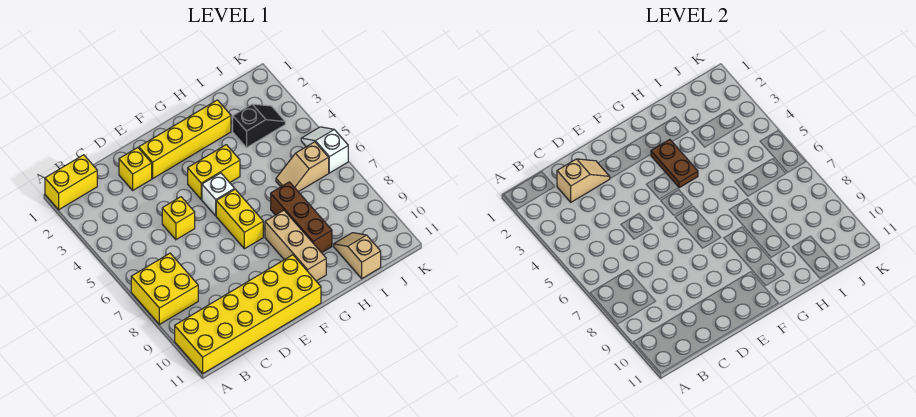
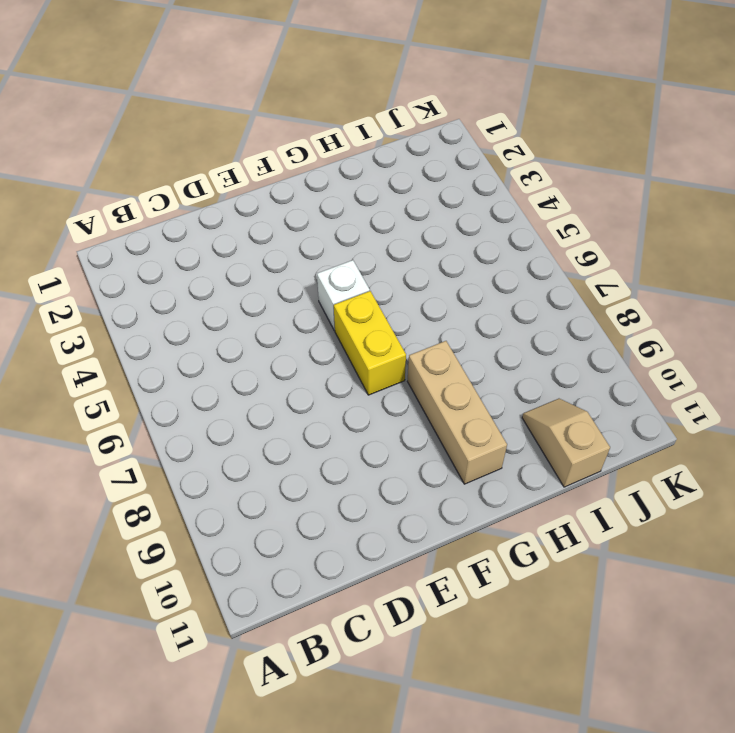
none -> yellow brick A1:B1 level 1
none -> yellow brick A7:B8 level 1
none -> yellow brick A10:F11 level 1

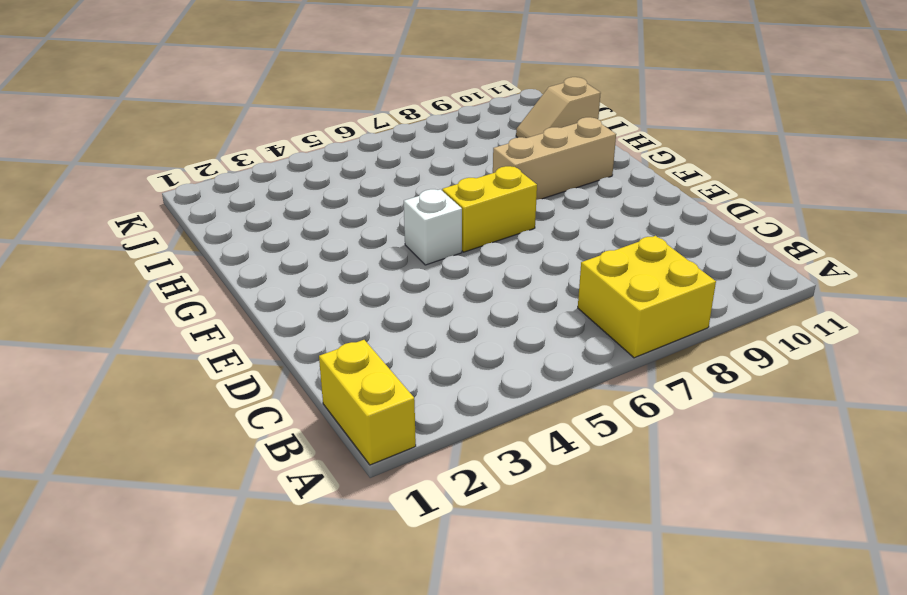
none -> yellow brick A10:F11 level 1
none -> yellow brick D2 level 1
none -> yellow brick D5 level 1

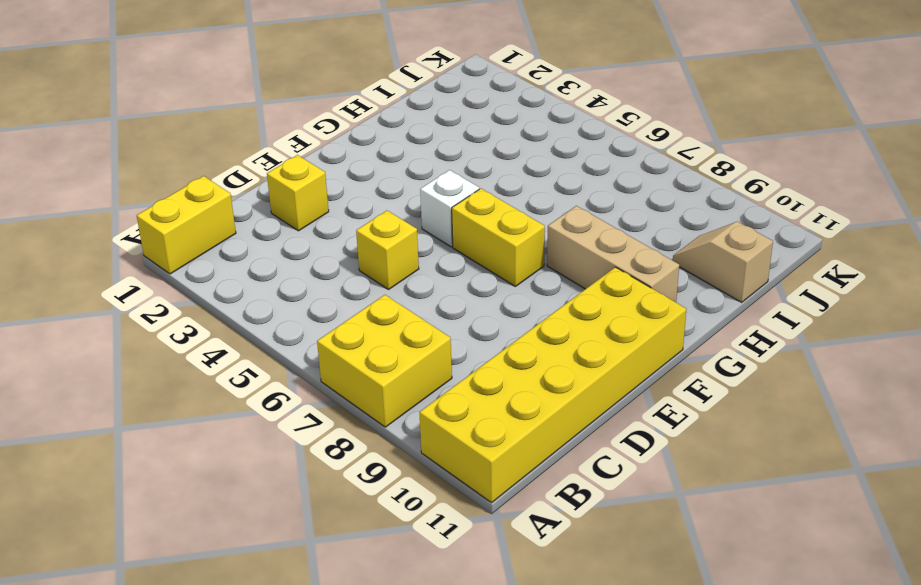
none -> yellow brick E2:H2 level 1
none -> yellow brick F4:G4 level 1
none -> brown brick H7:H9 level 1

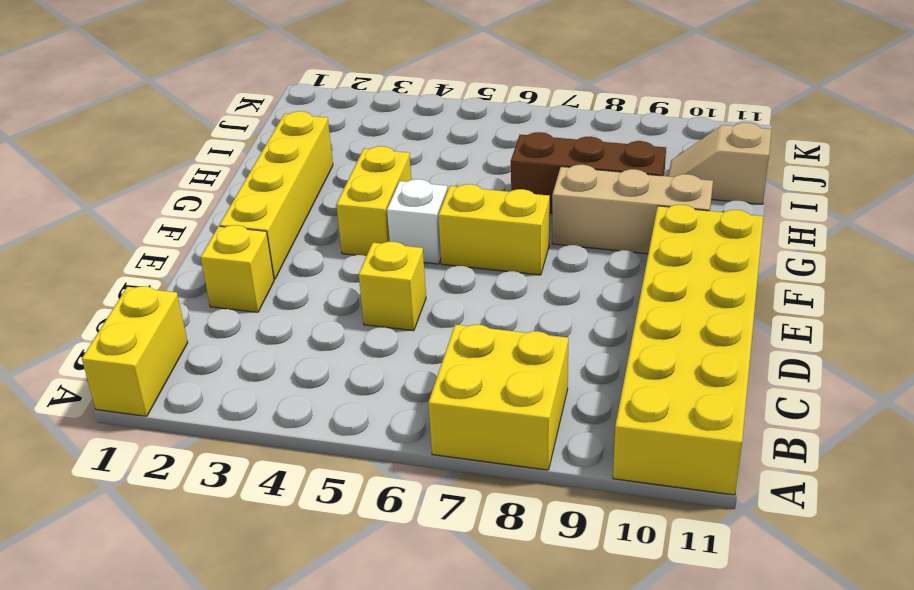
none -> black slope I3:J3 level 1 top I
none -> tan slope I6:J6 level 1 top J
none -> white slope K5:K6 level 1 top 6

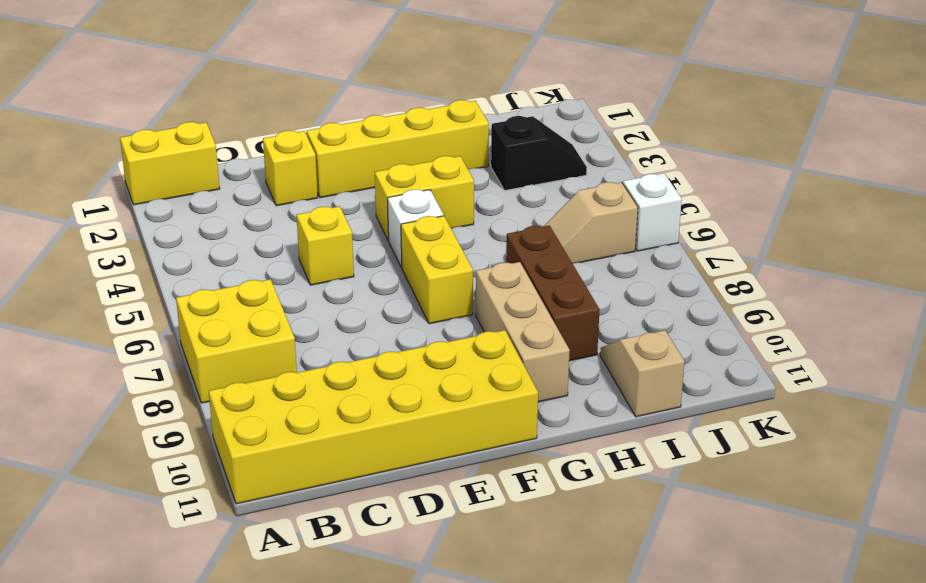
none -> tan slope C2:D2 level 2 top C
none -> brown plate G3:G4 level 2

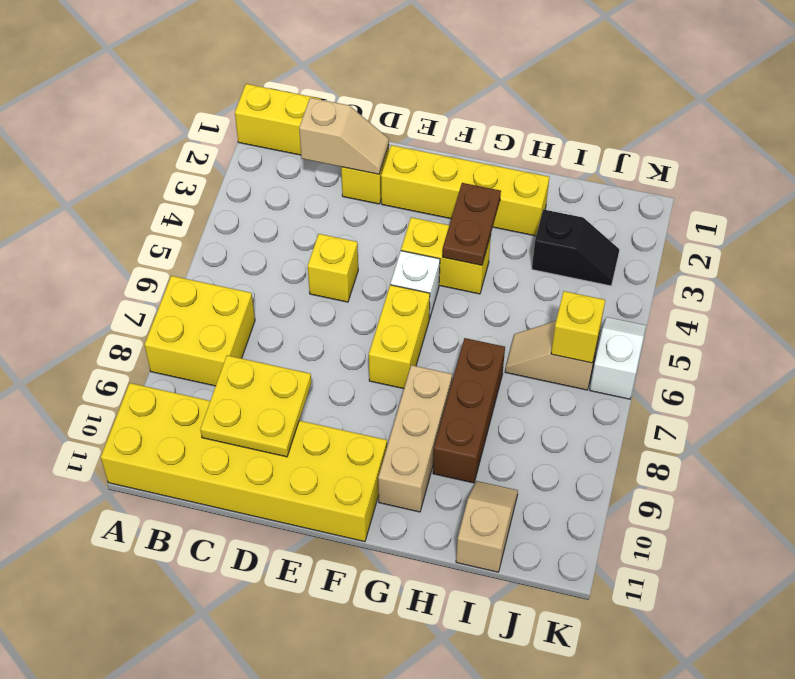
yellow plate C9:D10 level 2 -> none
yellow brick J6 level 2 -> none

